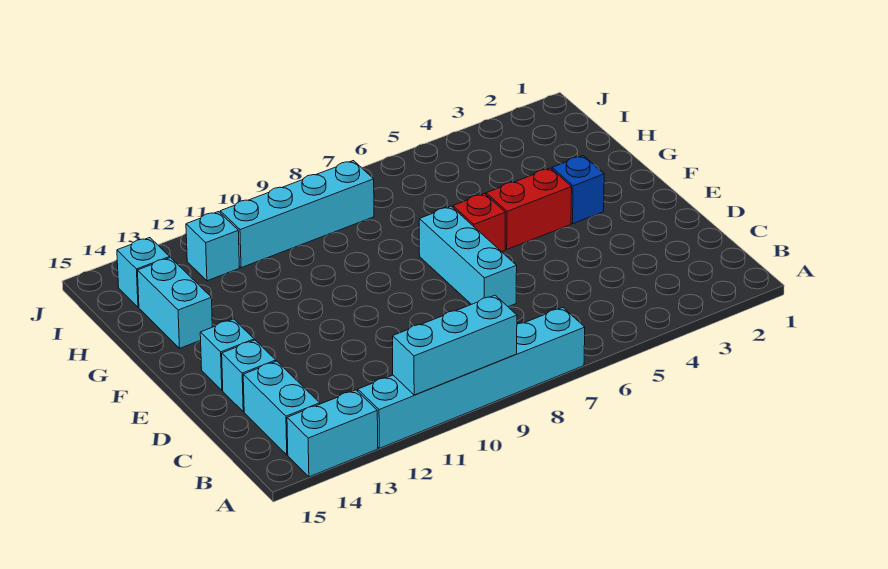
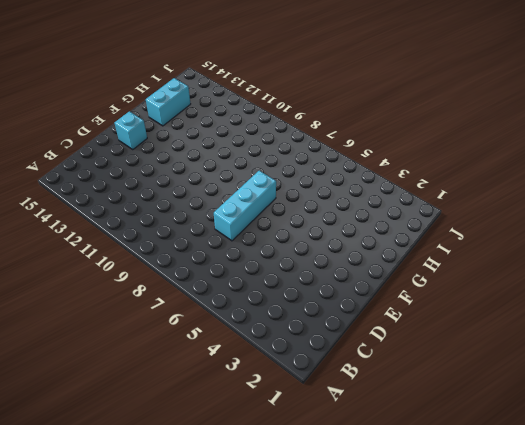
none -> cyan brick A7:A12 level 1
none -> cyan brick A13:A14 level 1
none -> cyan brick B14:C14 level 1

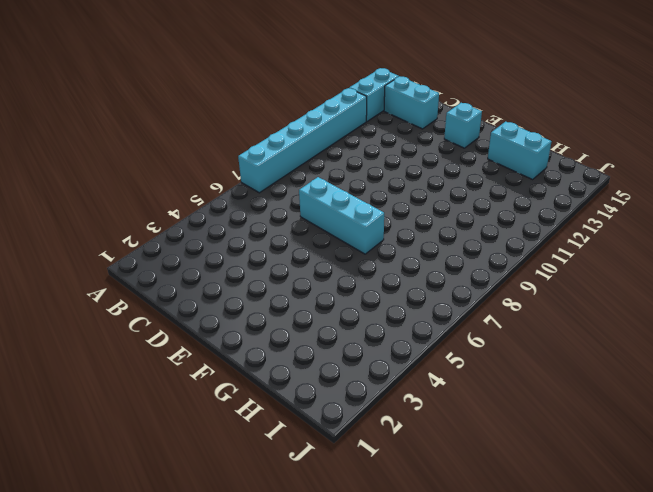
none -> cyan brick D14 level 1
none -> blue brick F3 level 1
none -> red brick F4:F5 level 1

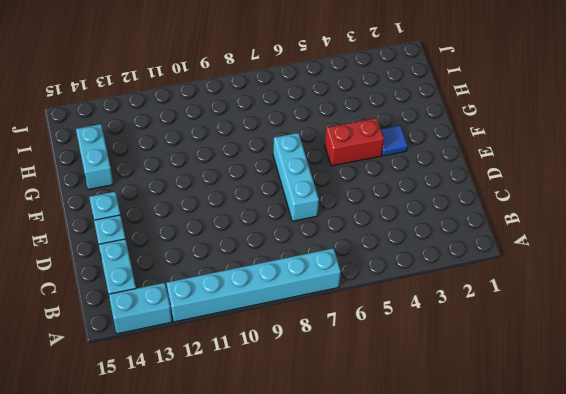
blue tile F3 level 1 -> blue brick F3 level 1
none -> red brick F6 level 1
none -> cyan brick I8:I11 level 1
none -> cyan brick I12 level 1

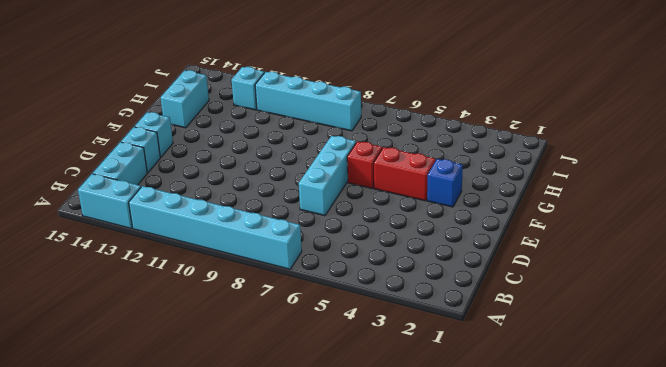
none -> cyan brick I14 level 1
none -> cyan brick A9:A11 level 2

